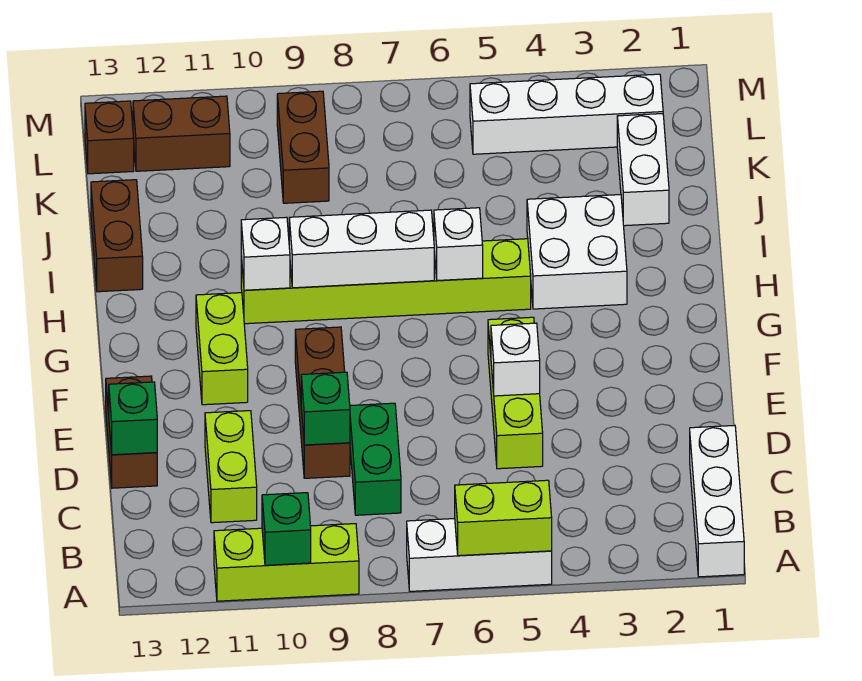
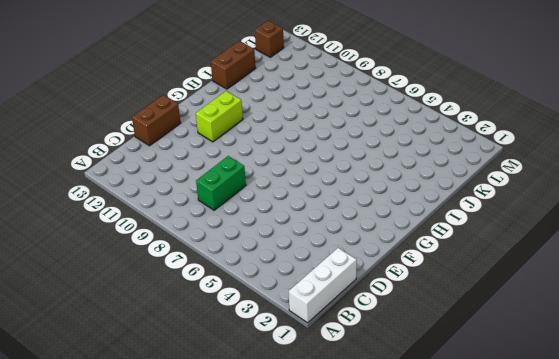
none -> white brick A5:A7 level 1
none -> lime brick A9:A11 level 1
none -> lime brick C11:D11 level 1

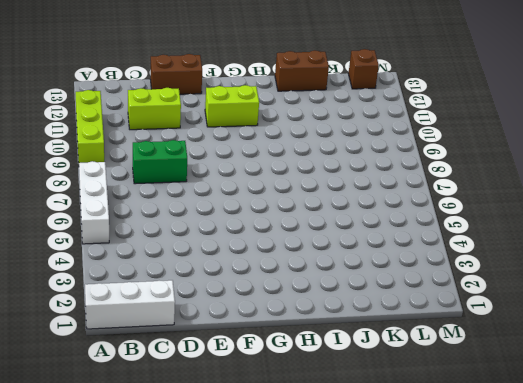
none -> lime brick D5:F5 level 1
none -> brown brick D9:F9 level 1
none -> white brick H3:I4 level 1

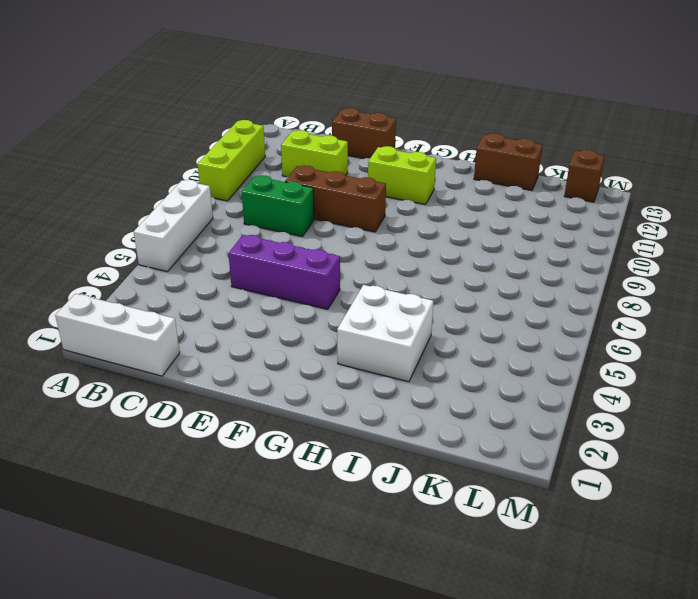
purple brick D5:F5 level 1 -> lime brick D5:F5 level 1
none -> lime brick H5:H10 level 1
none -> white brick J2:K2 level 1
none -> brown brick K9:L9 level 1

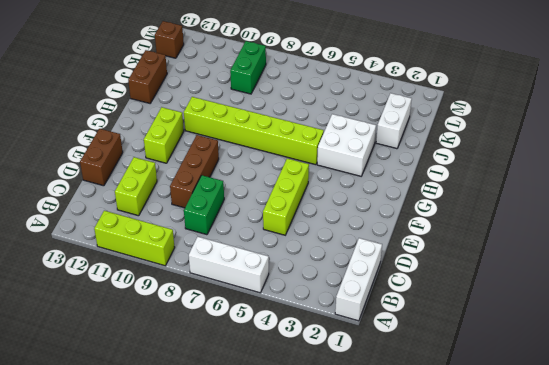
green brick K9:L9 level 1 -> brown brick K9:L9 level 1
none -> white brick L2:L5 level 1
none -> brown brick L11:L12 level 1
none -> lime brick A5:A6 level 2

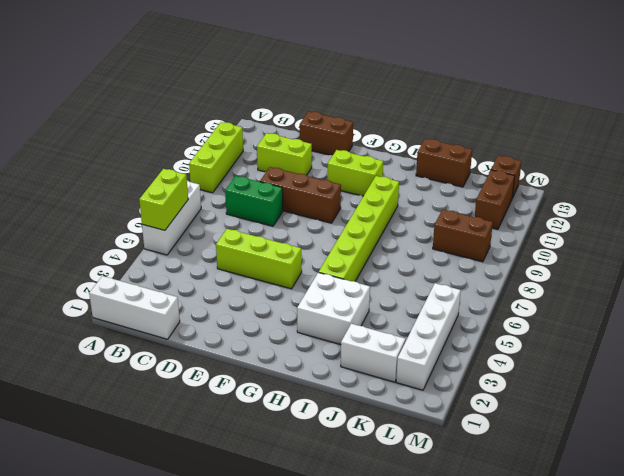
none -> green brick A10 level 2
none -> green brick D9 level 2
none -> green brick D13 level 2

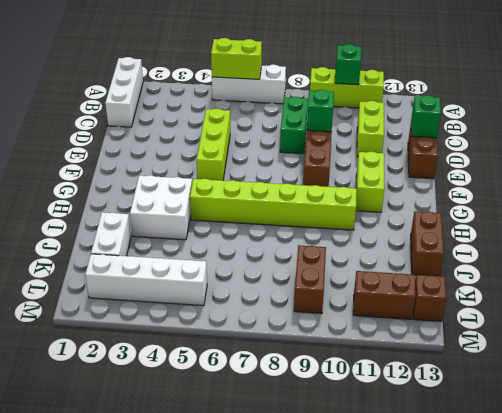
none -> white brick E5 level 2
none -> white brick H6 level 2
none -> white brick H7:H9 level 2

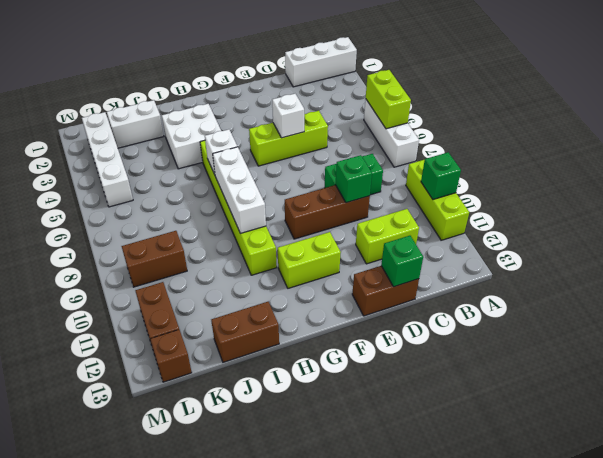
none -> white brick H10 level 2

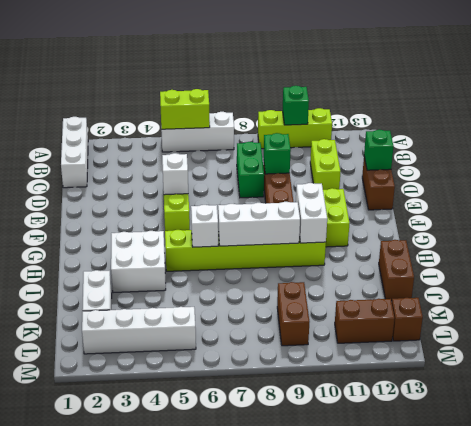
white brick G10:H10 level 2 -> white brick H10 level 2

